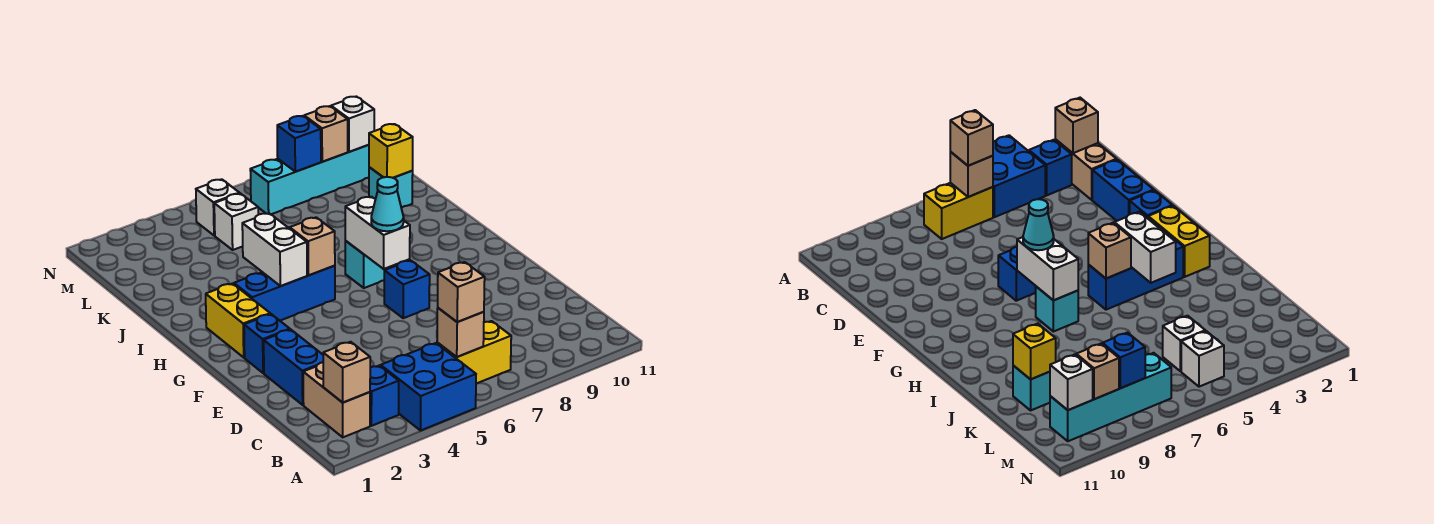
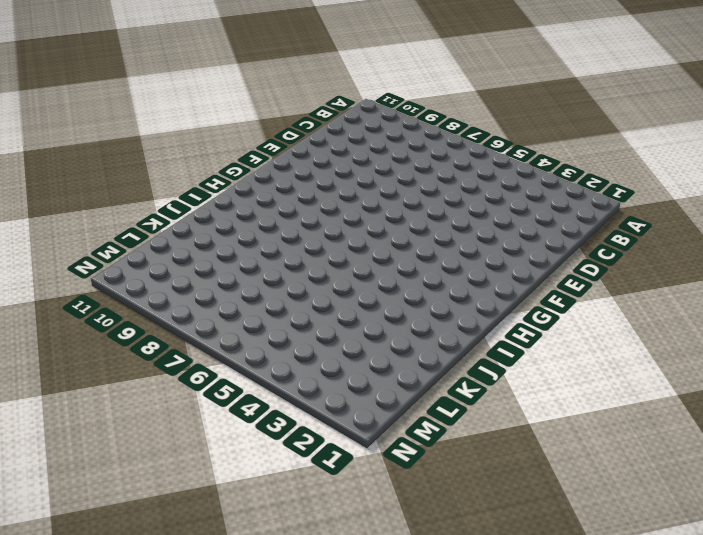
none -> blue brick A4:B5 level 1
none -> tan brick B2:C2 level 1
none -> blue brick B3 level 1

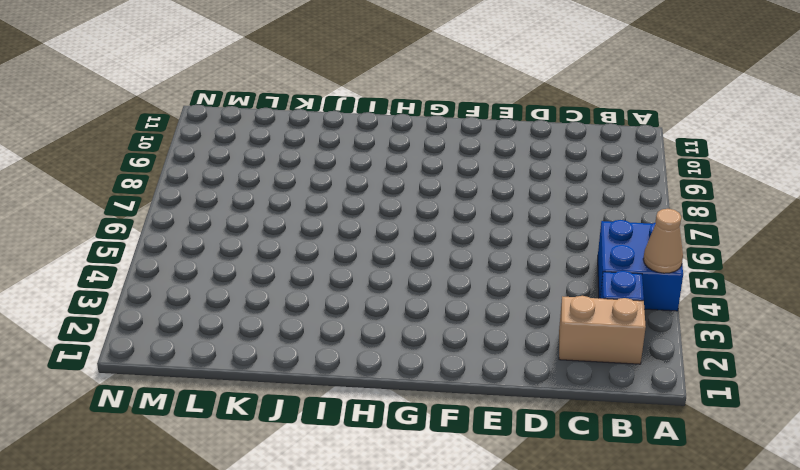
tan cone A4 level 2 -> none
none -> yellow brick B6:B7 level 1
none -> blue brick D2:E2 level 1
none -> blue brick F2 level 1

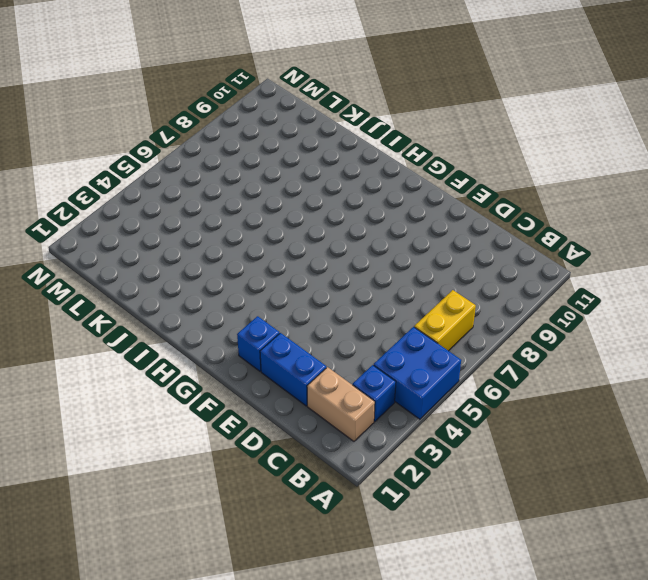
none -> blue brick F7 level 1
none -> yellow brick G2:H2 level 1
none -> blue brick H3:H5 level 1

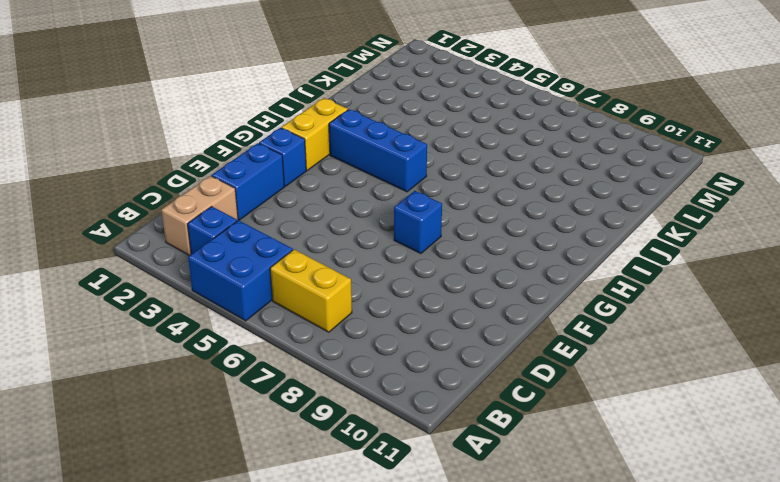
none -> cyan brick H7 level 1
none -> cyan brick K10 level 1
none -> white brick L5 level 1

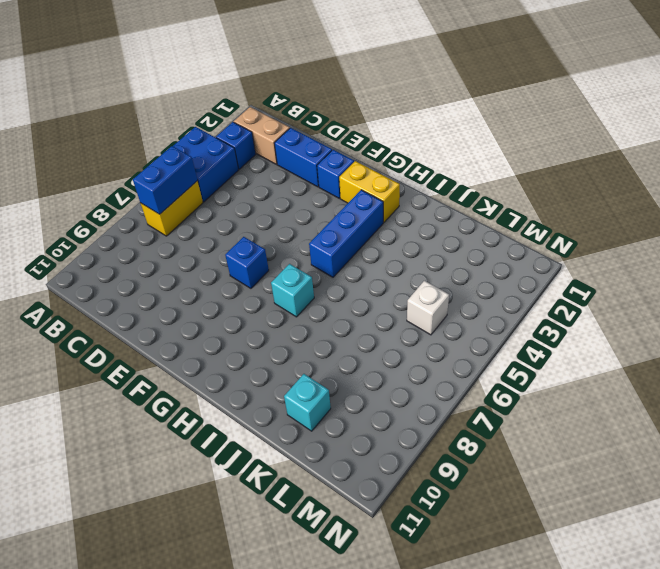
blue brick B6:B7 level 2 -> tan brick B6 level 2
none -> white brick M5 level 1
none -> cyan brick M7:M10 level 1
none -> tan brick B2 level 2

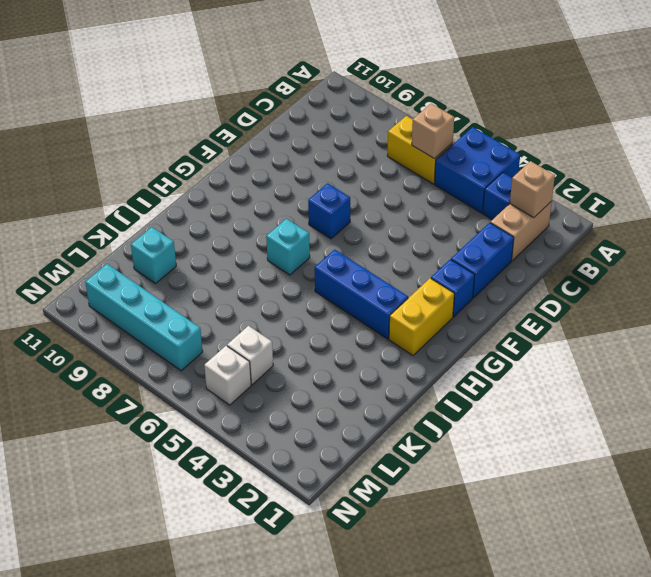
none -> white brick G7:H7 level 2
none -> white brick H4:I4 level 2
none -> tan brick H5 level 2

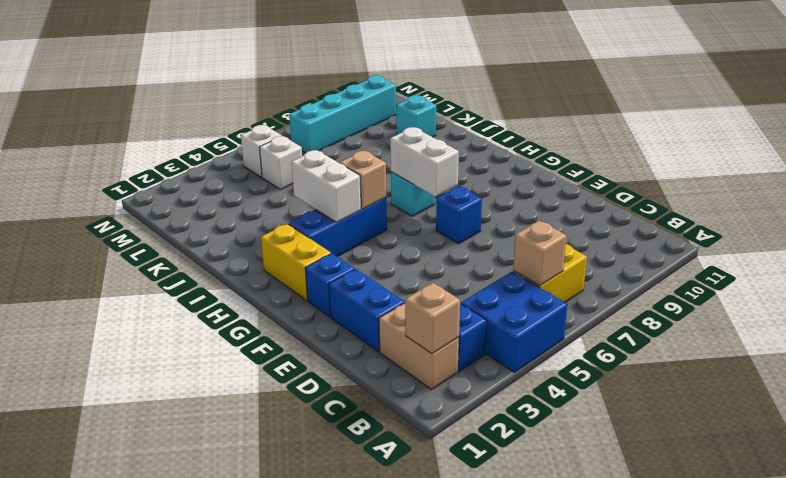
none -> yellow brick K10 level 2
none -> blue brick M8 level 2
none -> tan brick M9 level 2

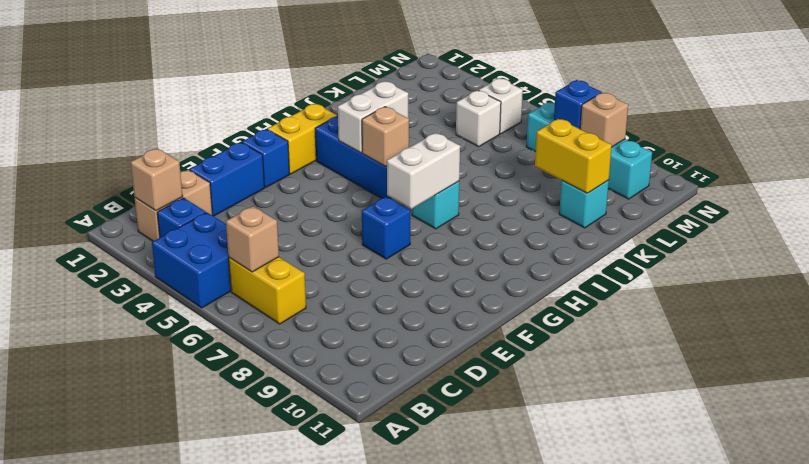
yellow brick K9:K10 level 2 -> yellow brick K10 level 2
none -> white brick M10 level 2
none -> tan brick B6 level 3
none -> cyan cone G7 level 3

